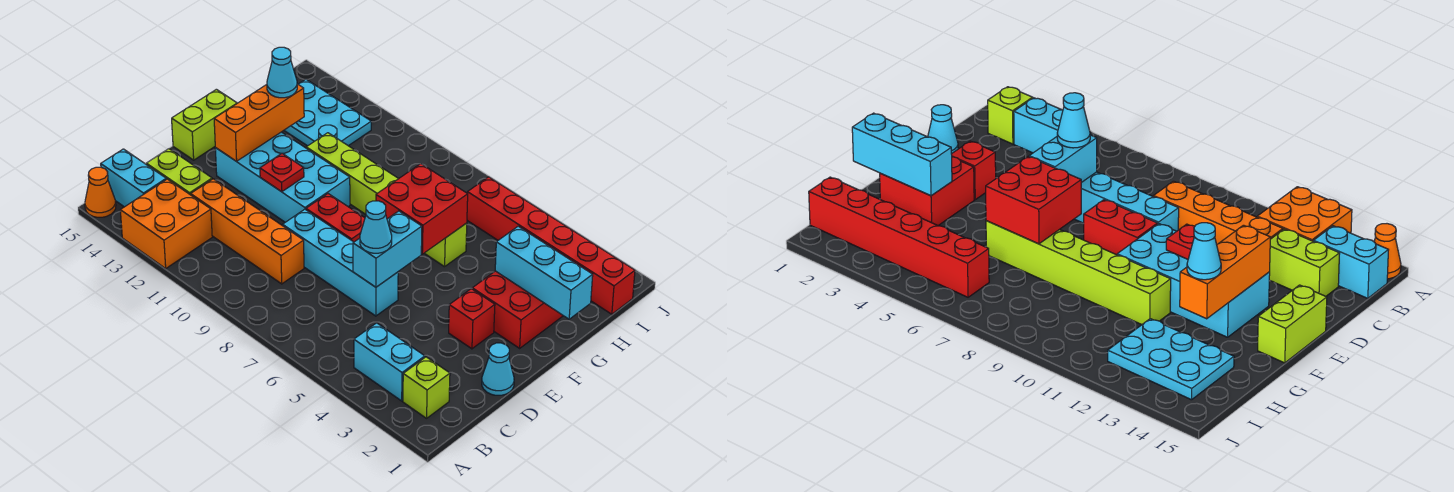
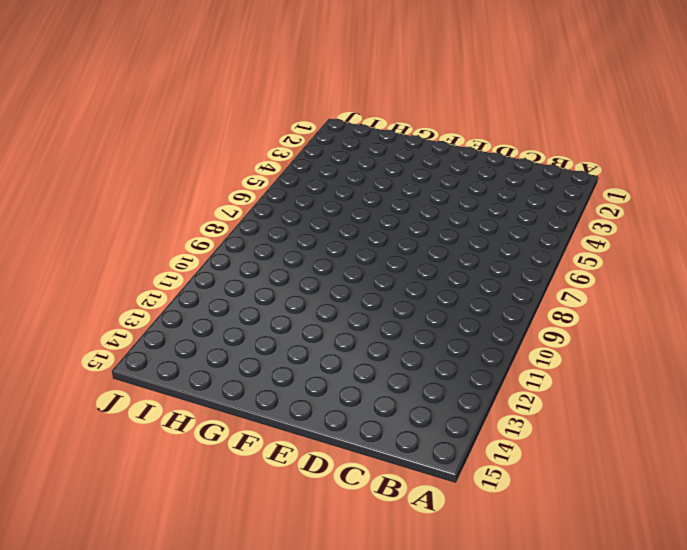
none -> orange brick A12:B13 level 1
none -> orange cone A15 level 1
none -> lime brick B2 level 1

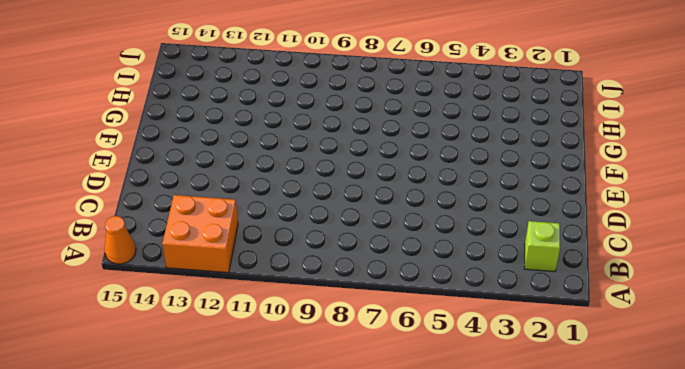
none -> cyan brick B3:B4 level 1
none -> cyan brick B14:B15 level 1
none -> orange brick C9:C12 level 1

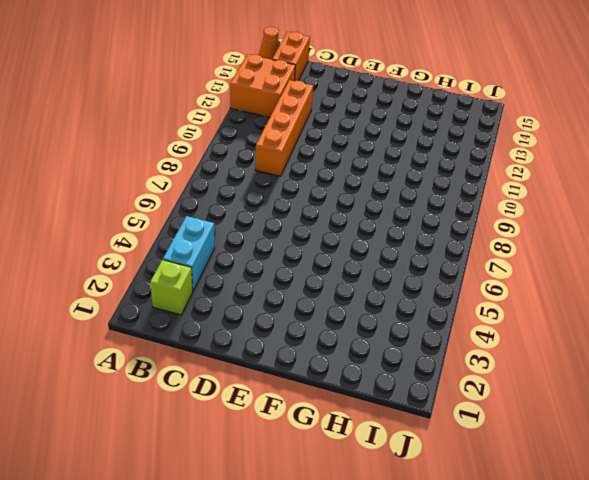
orange brick B14:B15 level 1 -> cyan brick B14:B15 level 1
none -> lime brick C13:C14 level 1
none -> cyan cone D1 level 1
none -> cyan brick D6:D9 level 1

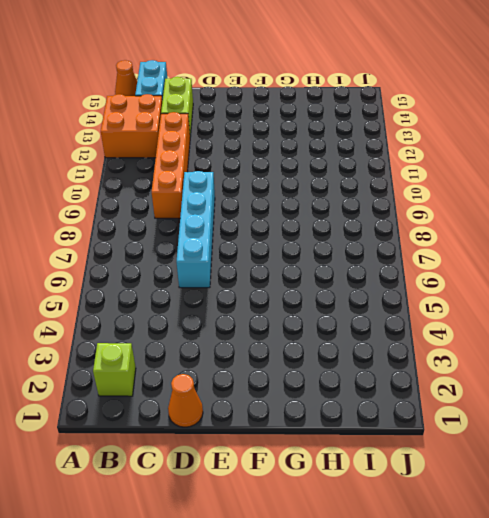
orange cone D1 level 1 -> cyan cone D1 level 1
none -> cyan brick B3:B4 level 1
none -> red brick E3 level 1
none -> red brick E8:E9 level 1

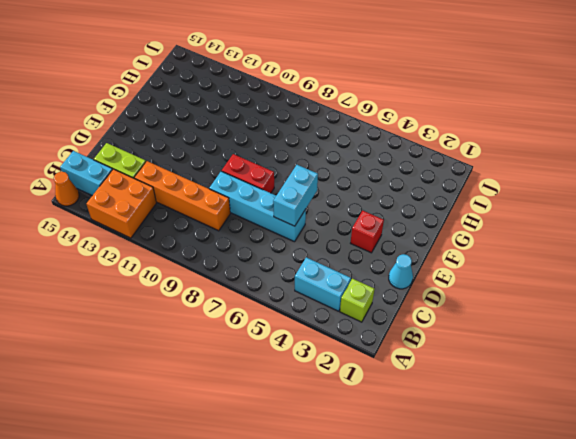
none -> cyan brick E10:F13 level 1
none -> lime brick E15:F15 level 1
none -> red brick F2:G3 level 1

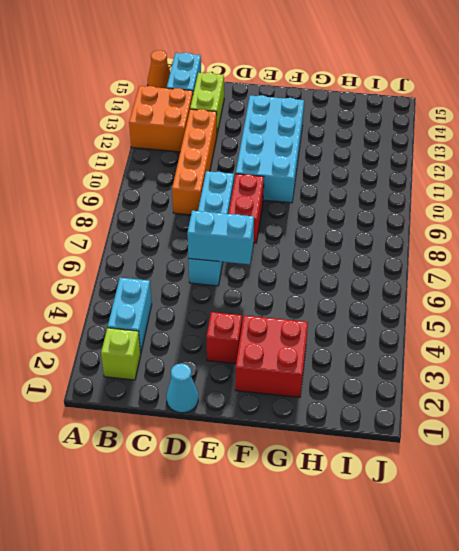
none -> lime brick E15:F15 level 1
none -> lime brick G6:G11 level 1
none -> cyan plate H12:I14 level 1

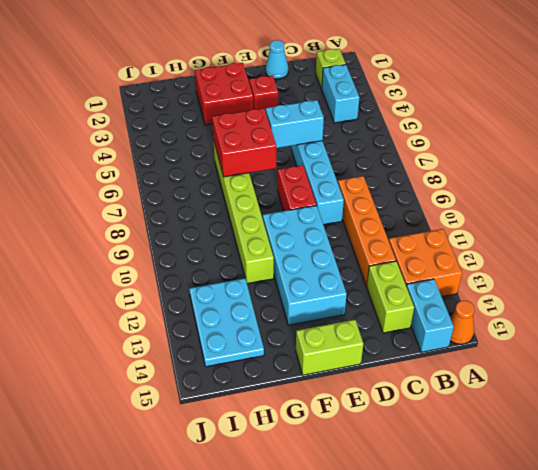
none -> red brick I1:I6 level 1
none -> red plate E11 level 2
none -> orange brick E13:G13 level 2

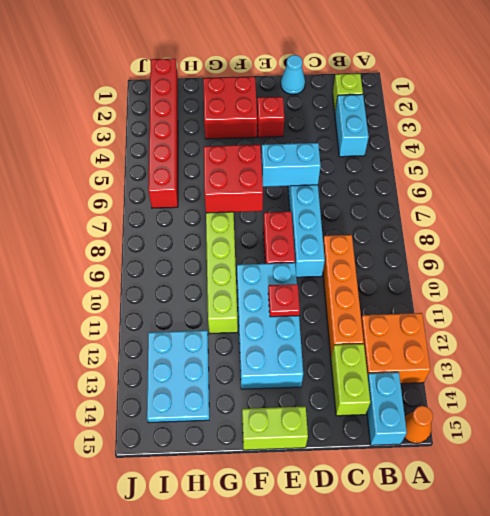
none -> orange brick E13:G13 level 2
none -> cyan brick G1:G3 level 2
none -> cyan cone D6 level 3

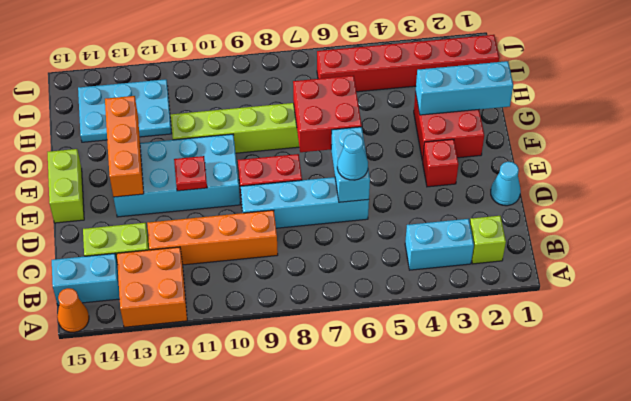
none -> cyan cone G13 level 3

